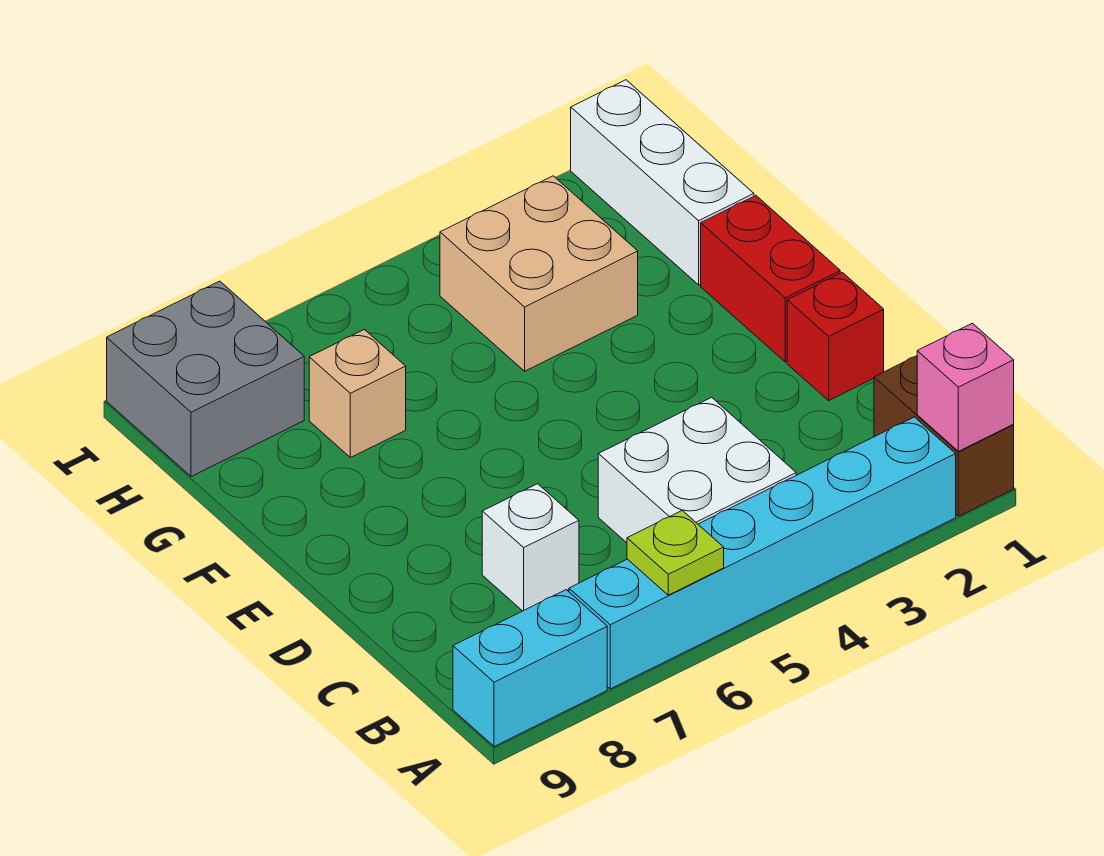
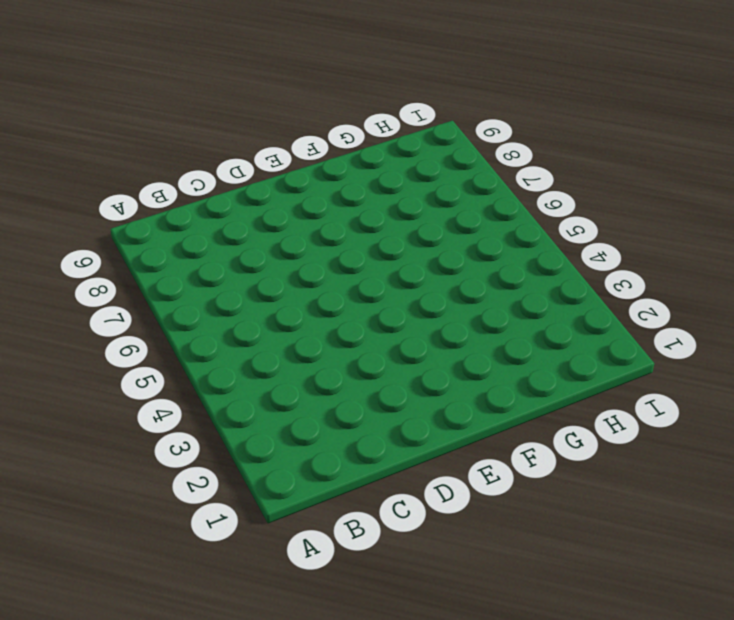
none -> brown brick A1:B1 level 1
none -> cyan brick A2:A7 level 1
none -> cyan brick A8:A9 level 1

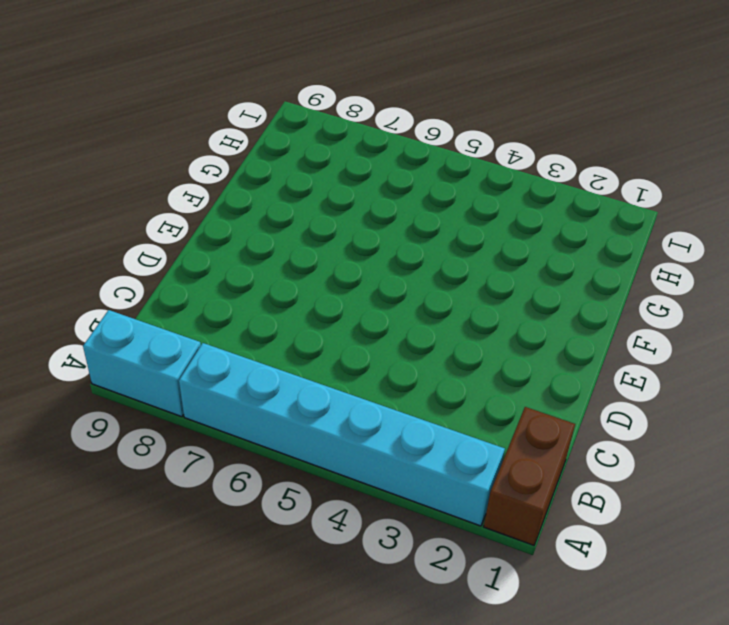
none -> white brick B4:C5 level 1
none -> white brick C7 level 1
none -> red brick D1 level 1

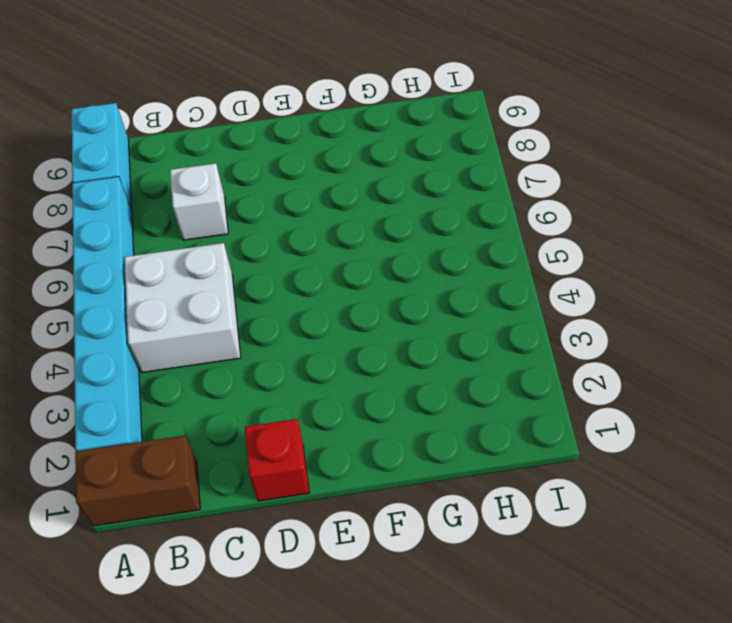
none -> red brick E1:F1 level 1
none -> white brick G1:I1 level 1
none -> tan brick G3:H4 level 1

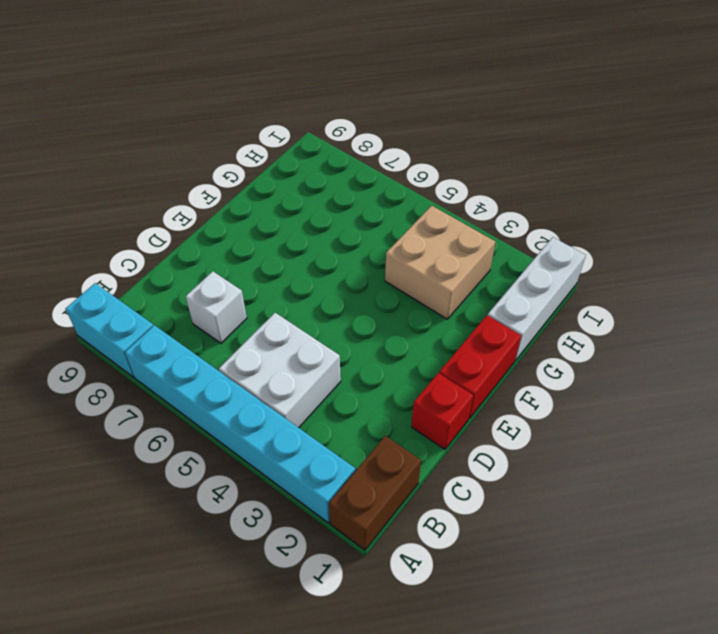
none -> tan brick G7 level 1
none -> grey brick H8:I9 level 1
none -> pink brick A1 level 2

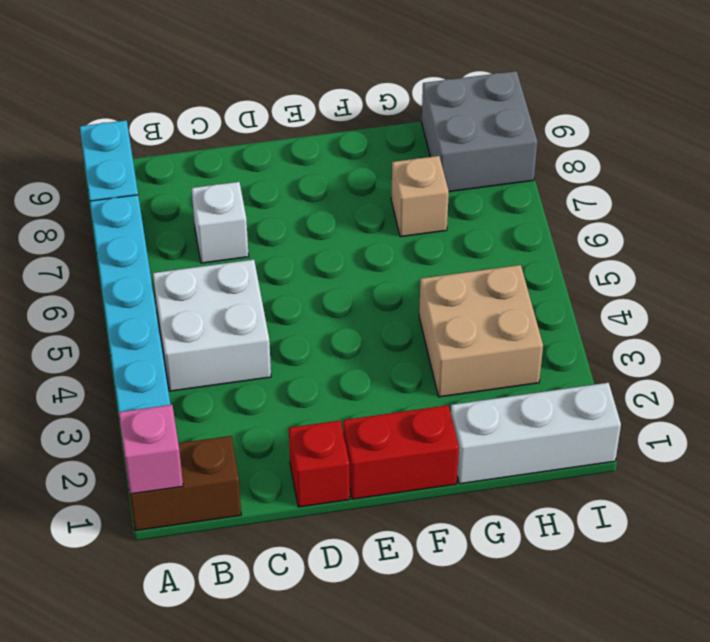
none -> lime plate A6 level 2

